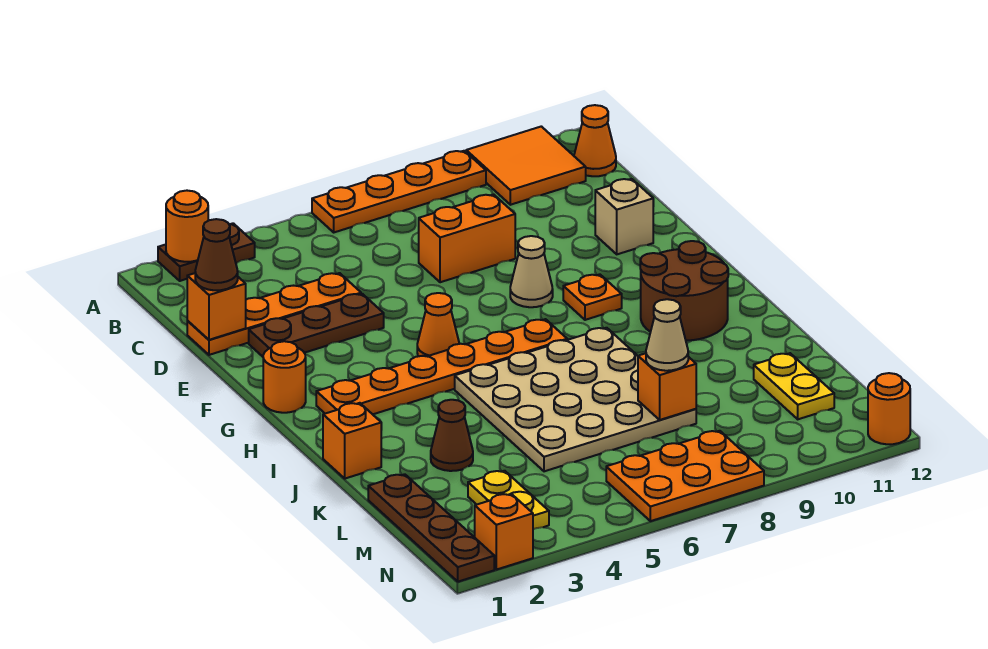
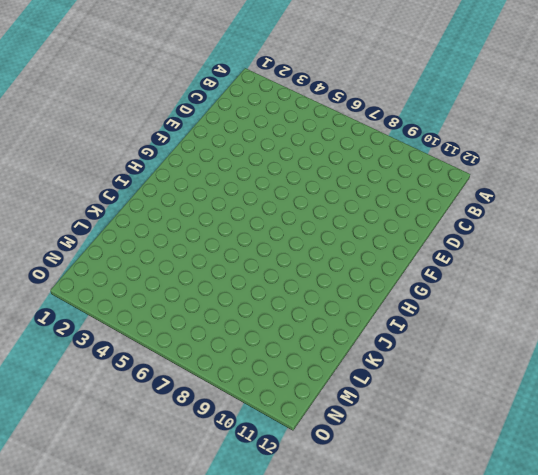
none -> brown plate A2:A3 level 1
none -> orange plate A6:A9 level 1
none -> orange tile A10:B11 level 1

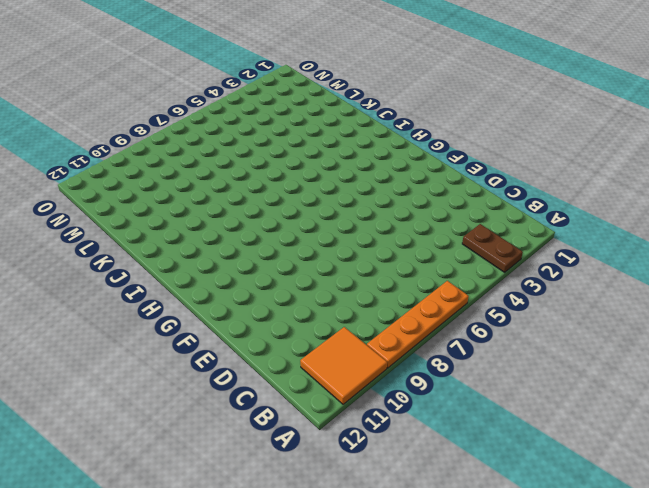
brown plate A3:B3 level 1 -> brown plate A2:A3 level 1
none -> orange cone B12 level 1
none -> orange plate D1:D4 level 1
none -> orange brick D7:D8 level 1

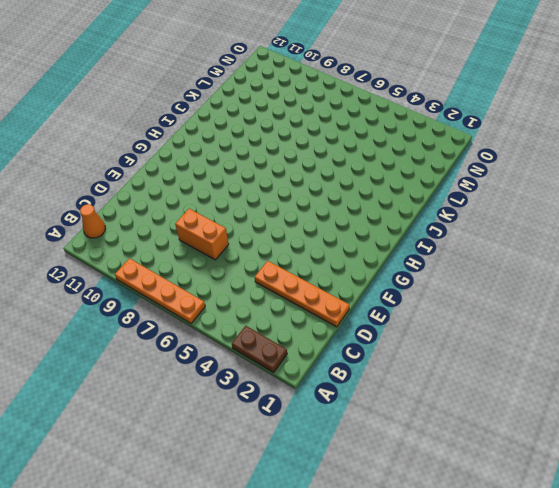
none -> orange tile A10:B11 level 1
none -> brown plate E2:E4 level 1
none -> tan brick E11 level 1

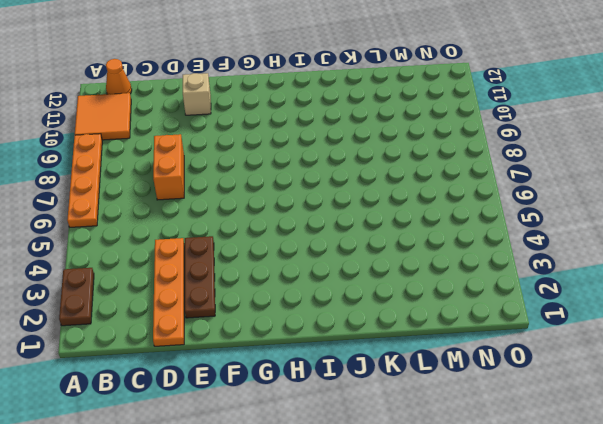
none -> tan cone F8 level 1
none -> orange round brick G1 level 1
none -> orange cone G5 level 1

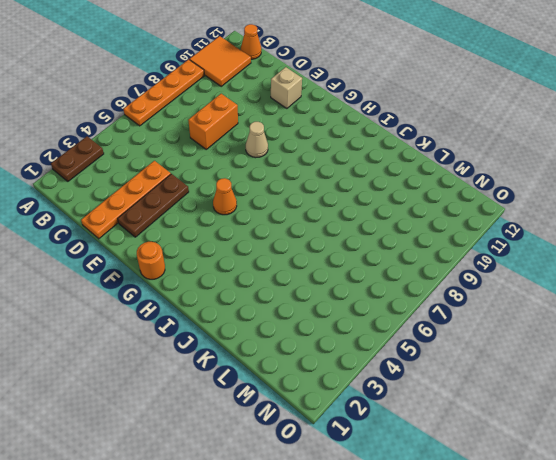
none -> orange plate G9 level 1
none -> orange plate H2:H7 level 1
none -> brown round brick H10:I11 level 1

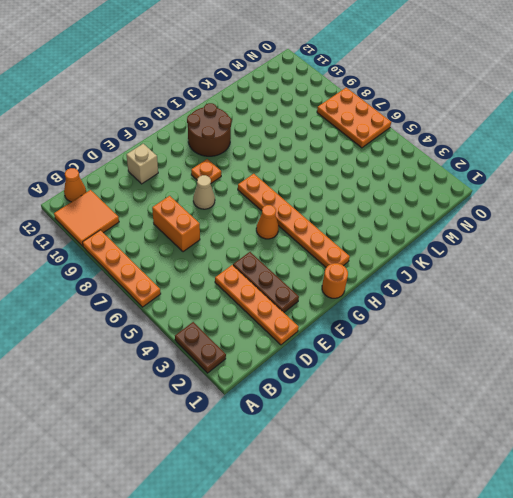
none -> tan plate I5:L8 level 1
none -> orange brick J1 level 1
none -> brown cone K3 level 1

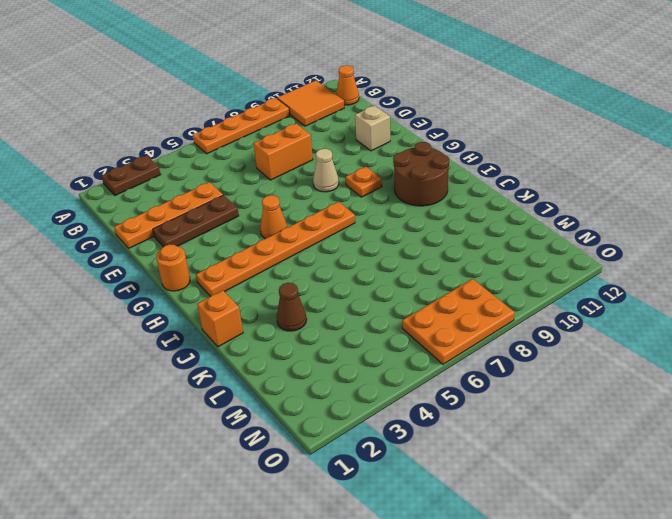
none -> tan plate I5:L8 level 1
none -> brown plate L1:O1 level 1
none -> yellow plate L11:M11 level 1

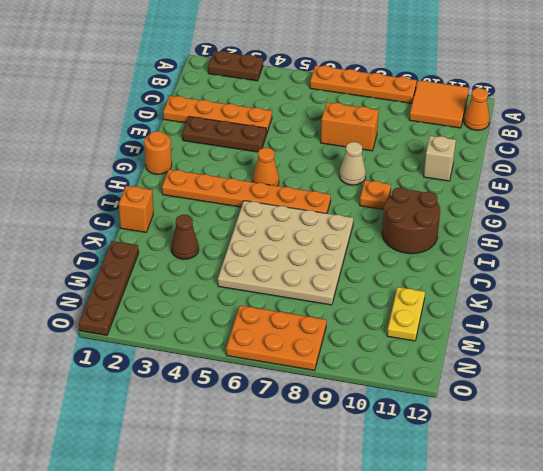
none -> yellow plate M3:N3 level 1
none -> orange brick O2 level 1
none -> orange round brick O12 level 1

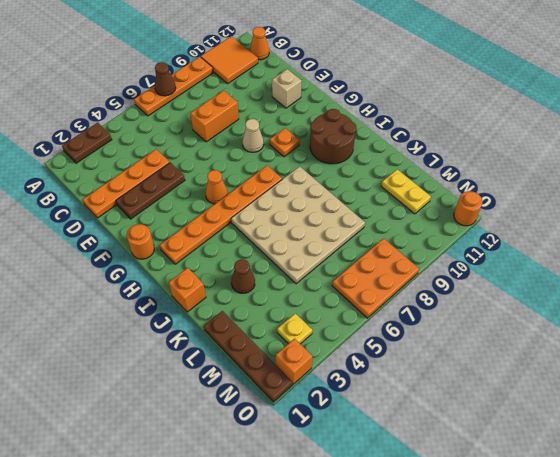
brown cone A7 level 2 -> brown cone D1 level 3
yellow plate N3 level 1 -> yellow plate M3:N3 level 1
none -> orange round brick A2 level 2
none -> orange brick D1 level 2
none -> orange brick L8 level 2

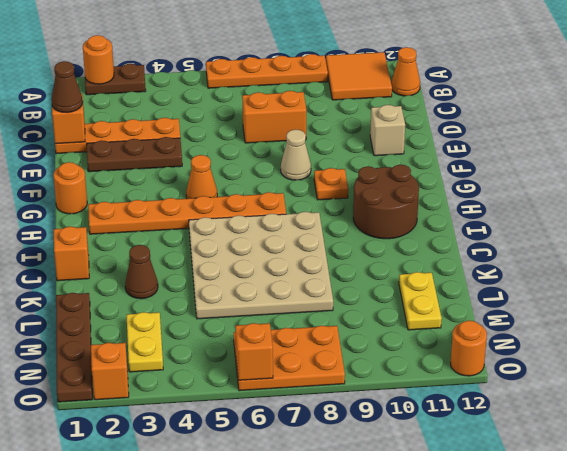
orange brick O6 level 2 -> orange brick L8 level 2
none -> tan cone L8 level 3

